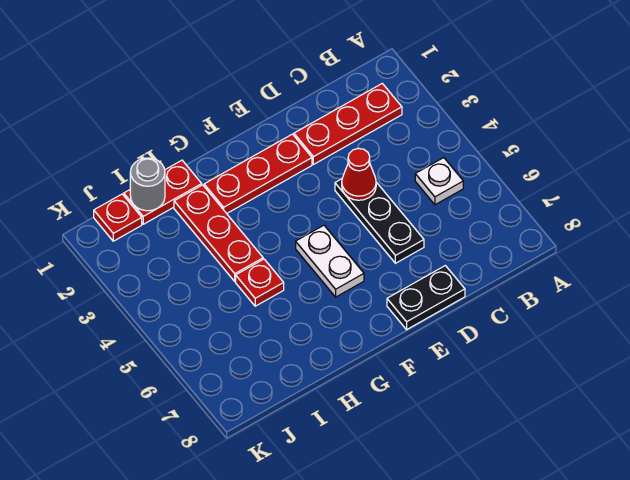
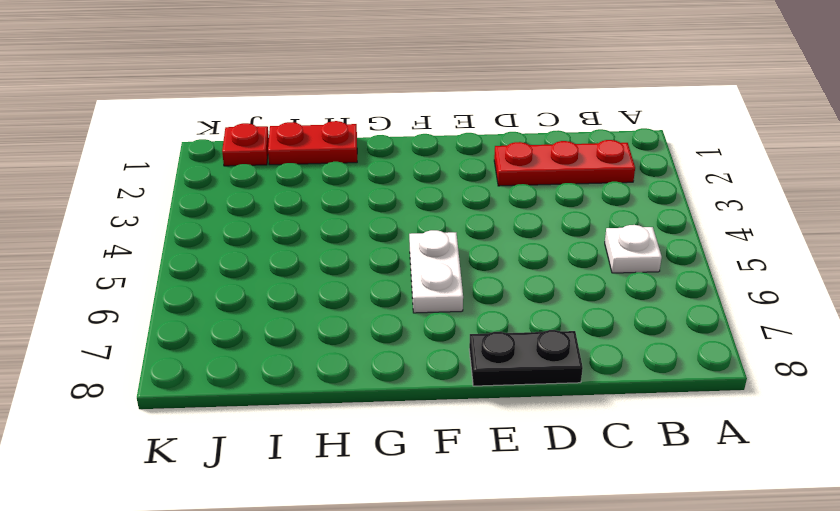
none -> black plate D4:D6 level 1
none -> red plate E2:G2 level 1
none -> red plate H2:H4 level 1

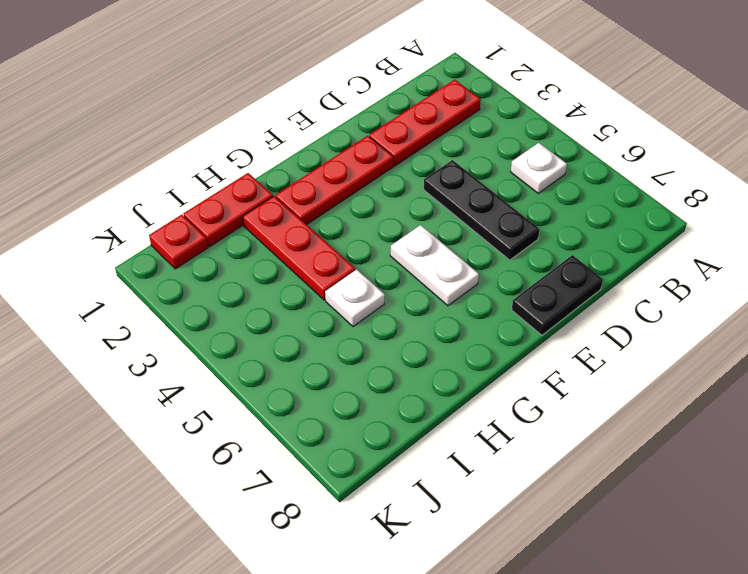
white plate H5 level 1 -> red plate H5 level 1
none -> red cone D4 level 2
none -> grey round brick I1 level 2

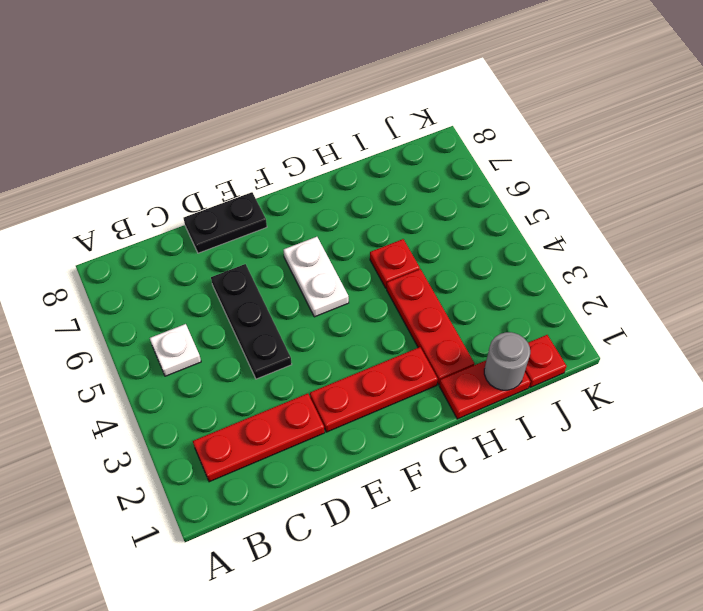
none -> red cone D4 level 2

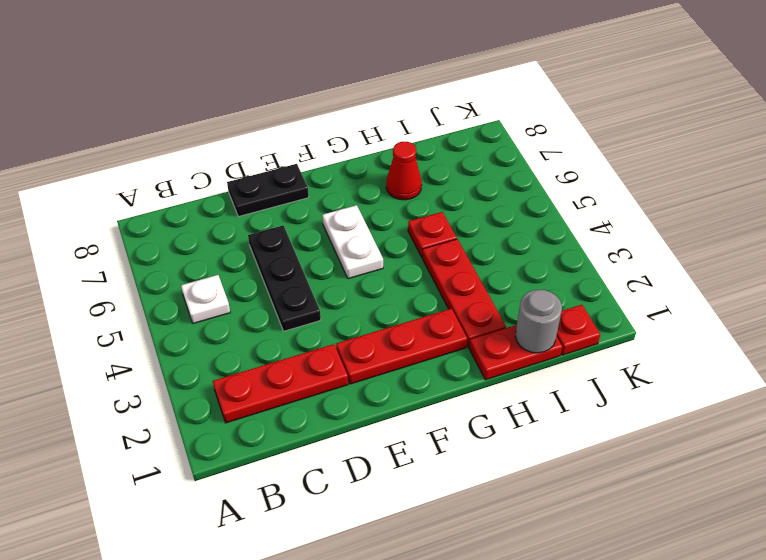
red cone H7 level 1 -> red cone D4 level 2

